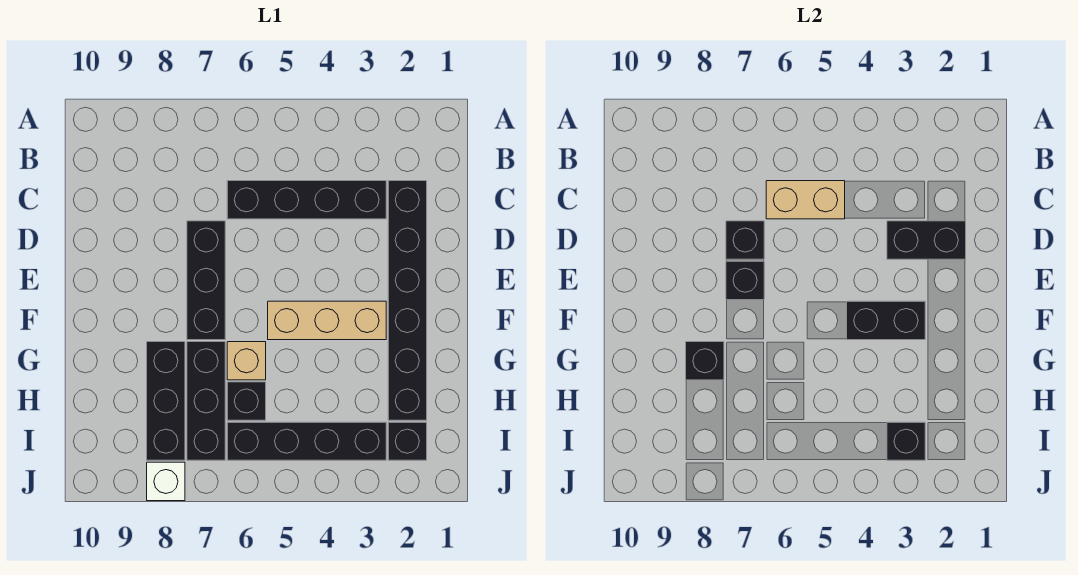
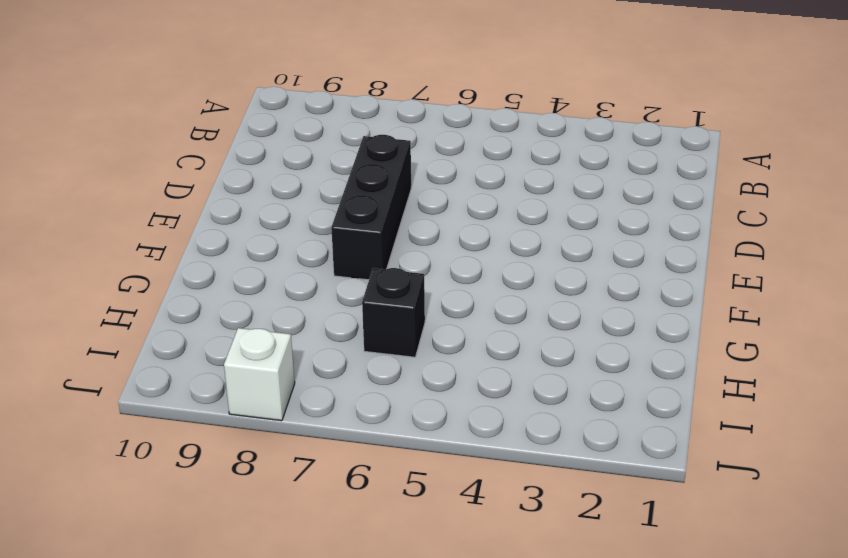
none -> black brick C2:H2 level 1
none -> black brick C3:C6 level 1
none -> tan brick F3:F5 level 1

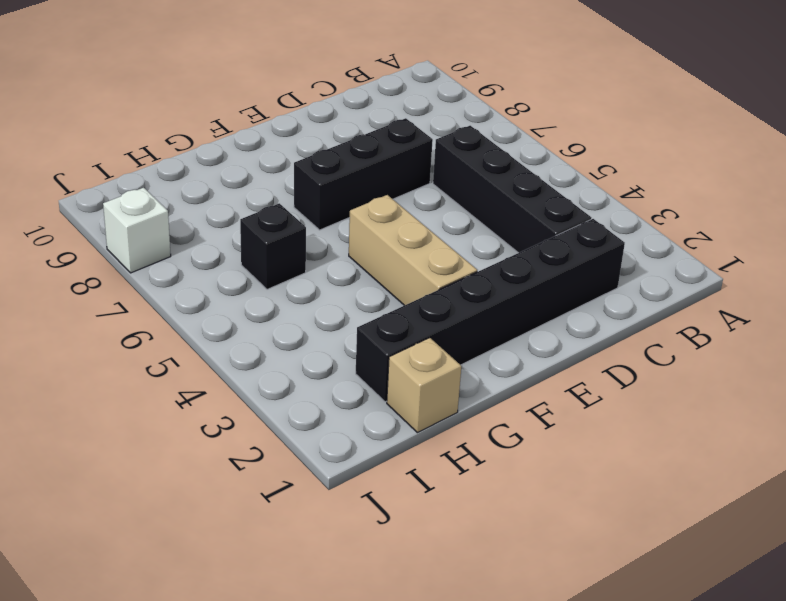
tan brick H1 level 1 -> tan brick G6 level 1
none -> black brick G7:I7 level 1
none -> black brick G8:I8 level 1
none -> black brick I2 level 1

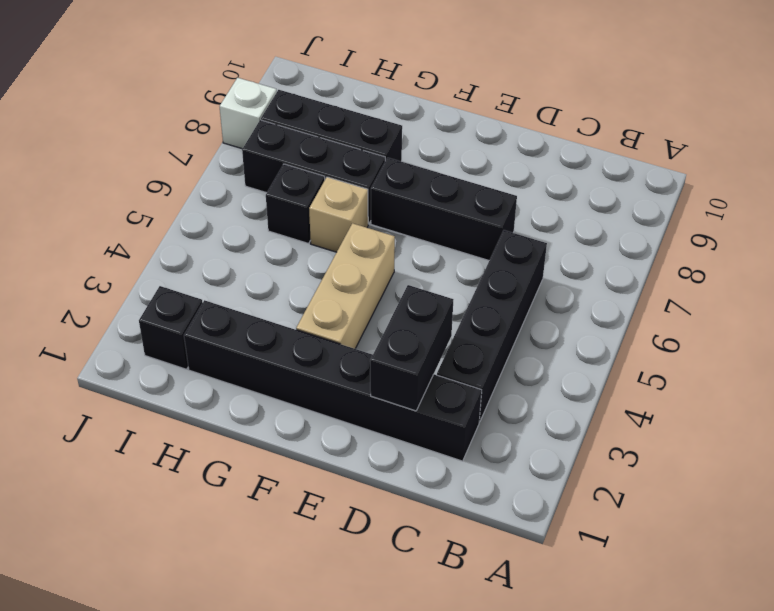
none -> black brick I3:I6 level 1
none -> tan brick C5:C6 level 2
none -> black brick D7 level 2

